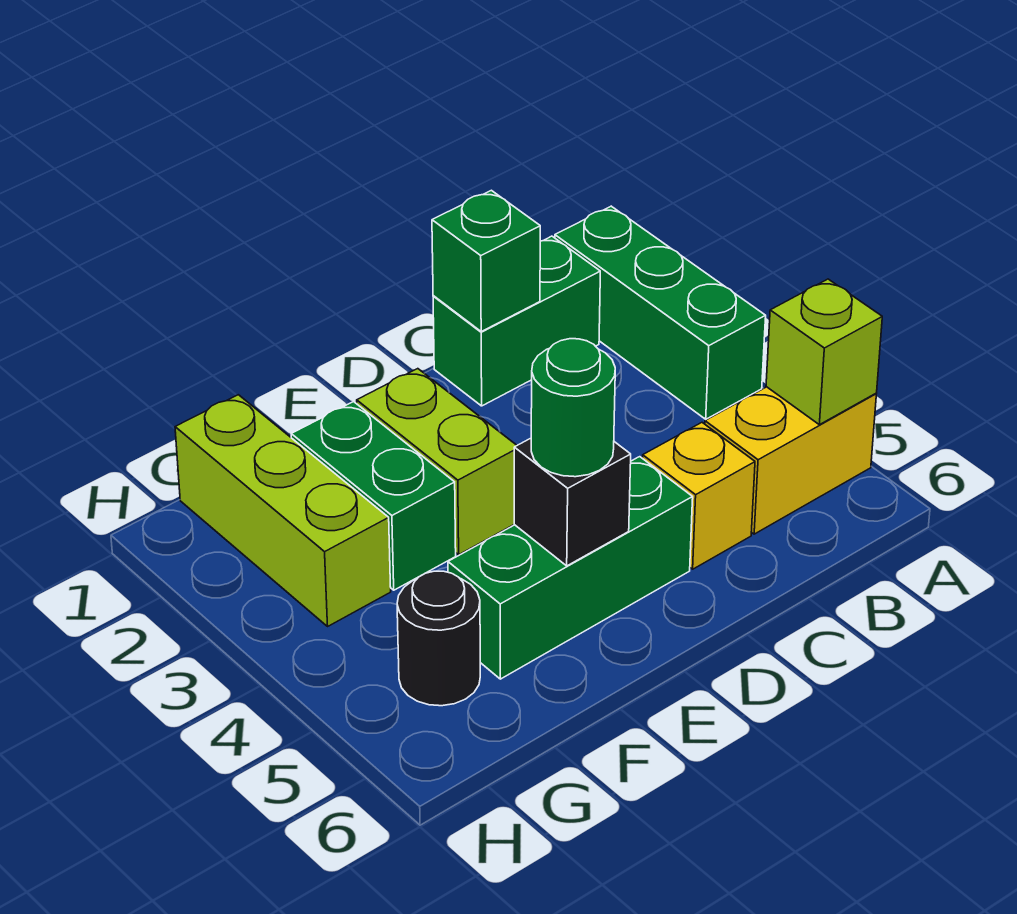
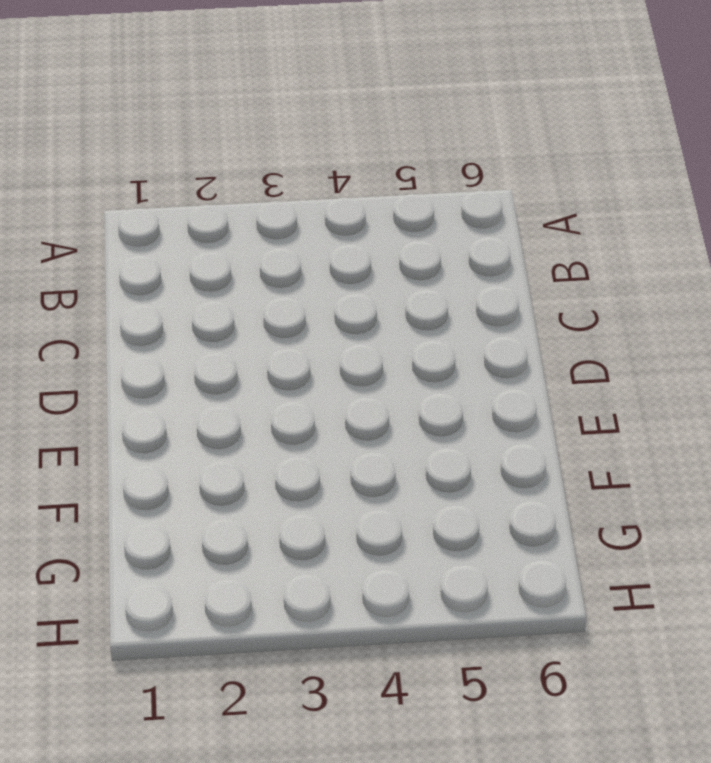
none -> green brick A1:A3 level 1
none -> yellow brick A5:B5 level 1
none -> green brick B1:C1 level 1

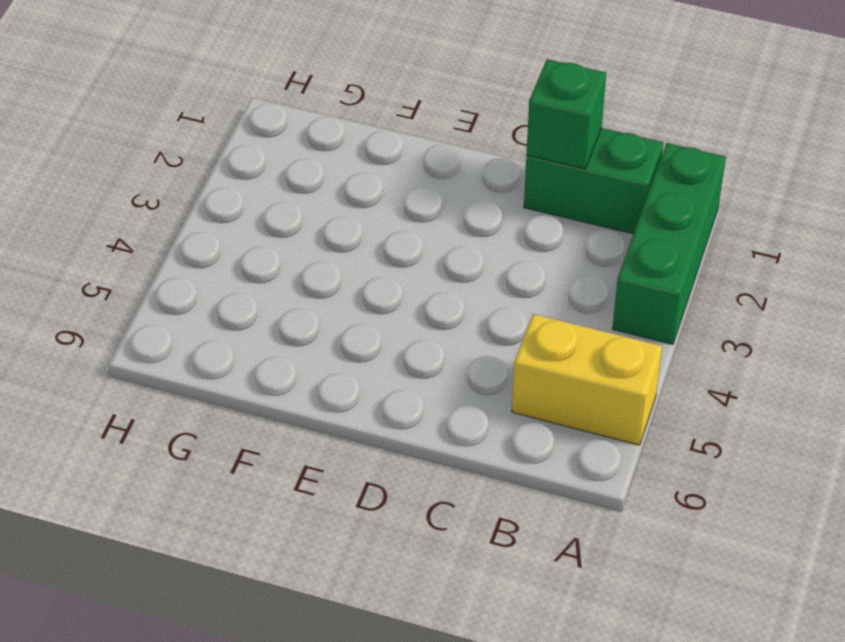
none -> yellow brick C5 level 1
none -> green brick D5:F5 level 1
none -> lime brick E2:E3 level 1

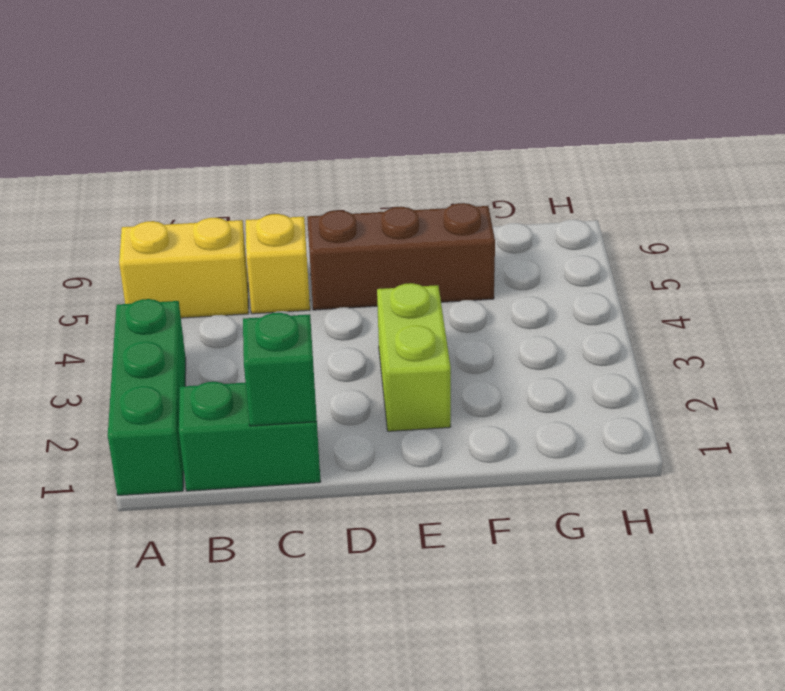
brown brick D5:F5 level 1 -> green brick D5:F5 level 1
none -> green brick F2:F3 level 1
none -> lime brick G1:G3 level 1
none -> black round brick G5 level 1

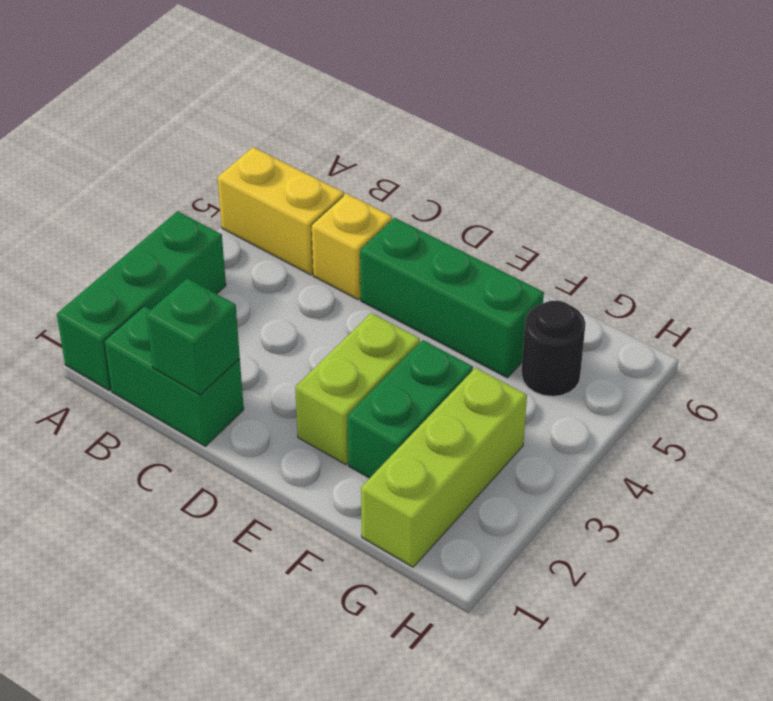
none -> lime brick A5 level 2
none -> black brick E5 level 2
none -> green round brick E5 level 3

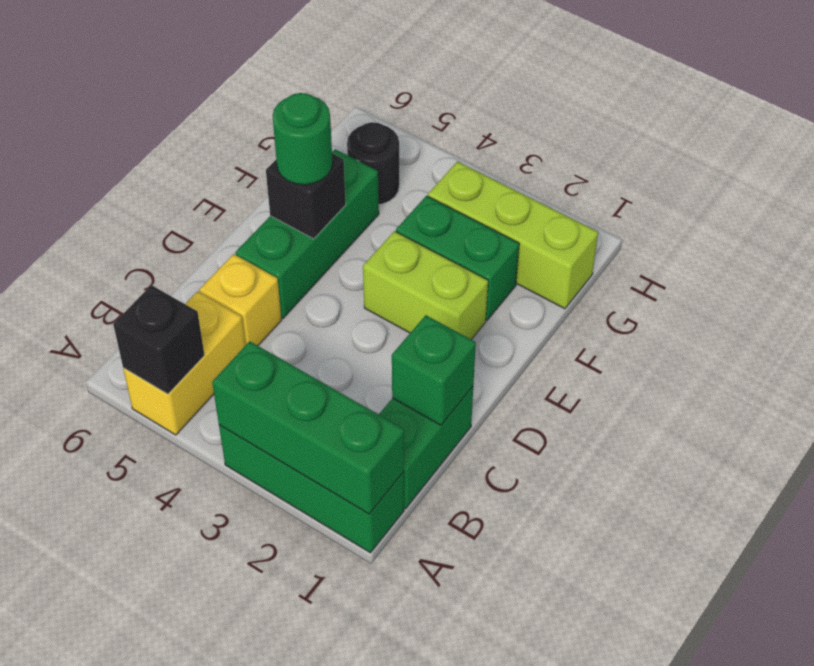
green brick A1:A3 level 2 -> none
black brick A5 level 2 -> lime brick A5 level 2

